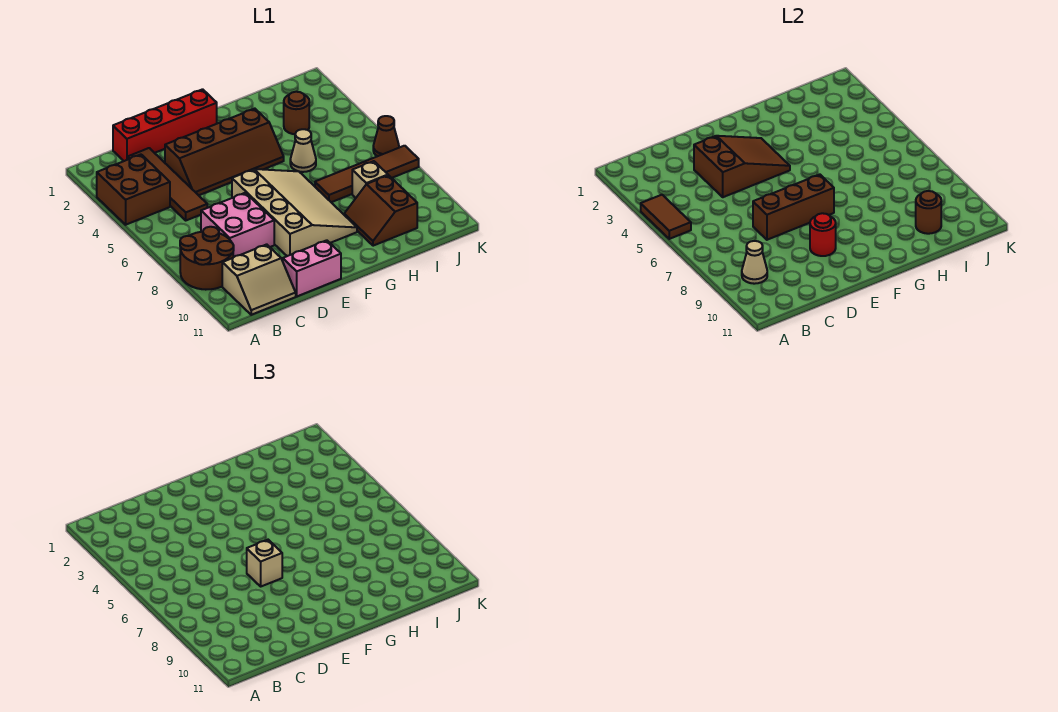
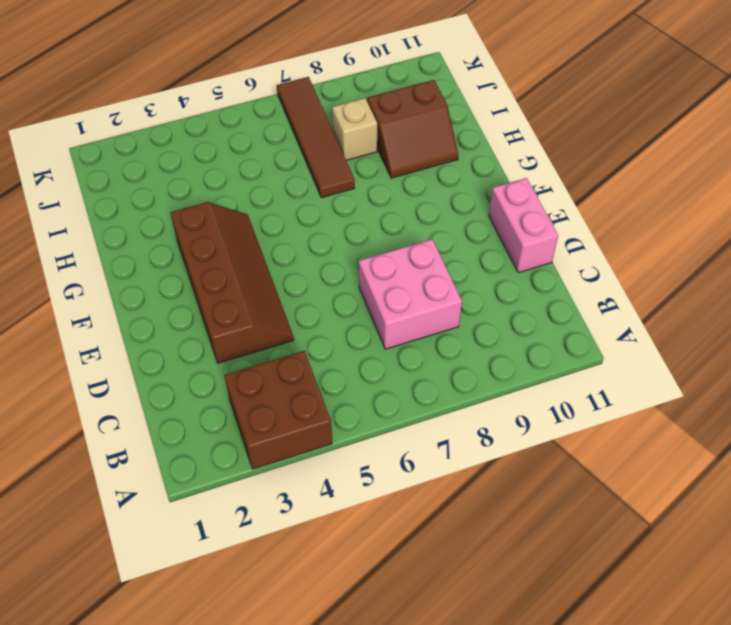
none -> brown round brick A8:B9 level 1
none -> tan slope B10:C11 level 1 top 10
none -> red brick C1:F1 level 1

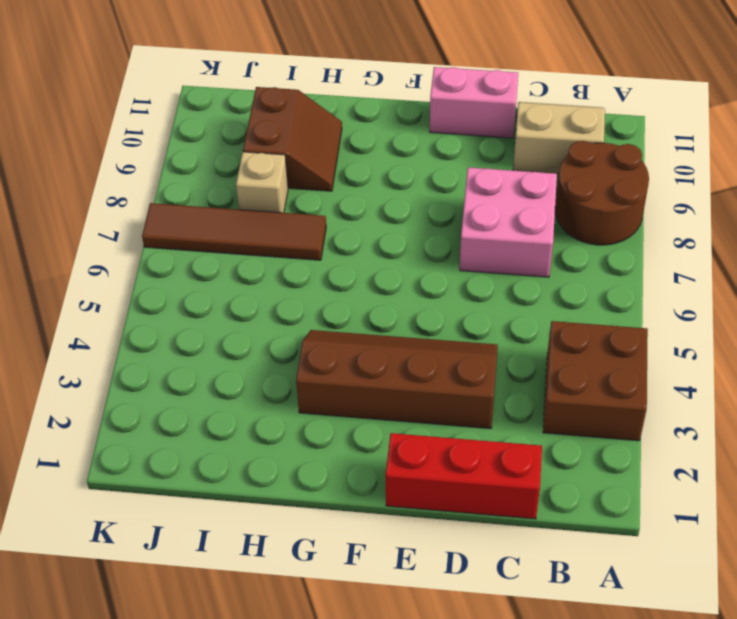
red brick C1:E1 level 1 -> red brick C1:F1 level 1
none -> brown tile C2:C5 level 1
none -> tan slope E6:G9 level 1 top E
none -> tan cone H5 level 1

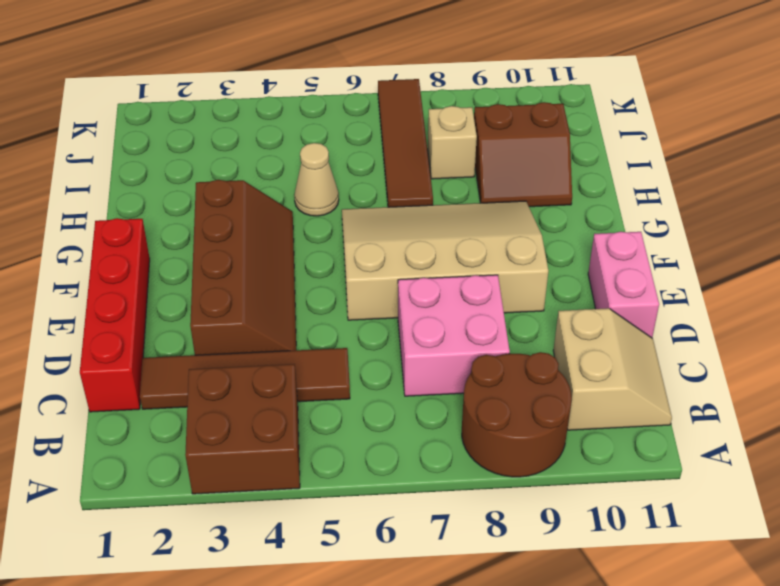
none -> brown round brick I3 level 1
none -> brown cone K6 level 1
none -> brown tile A4:A5 level 2

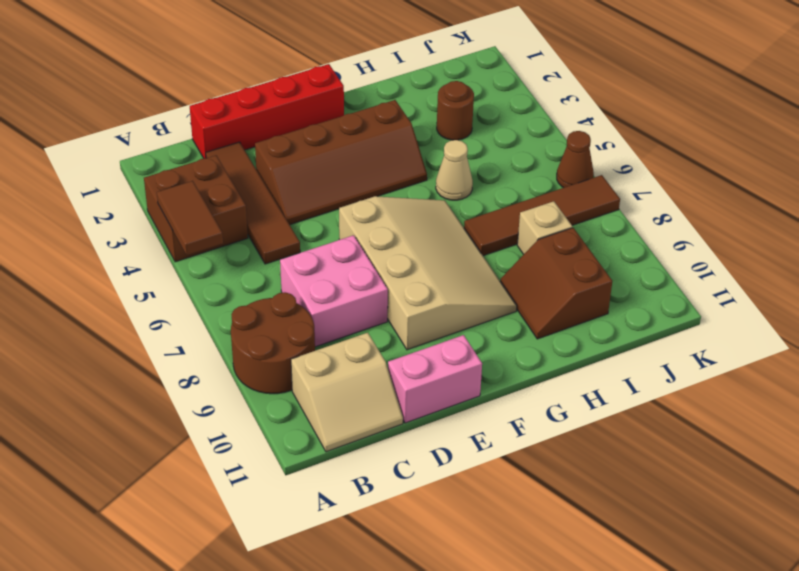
none -> tan cone B9 level 2
none -> brown slope D3:F4 level 2 top D
none -> brown brick D7:F7 level 2

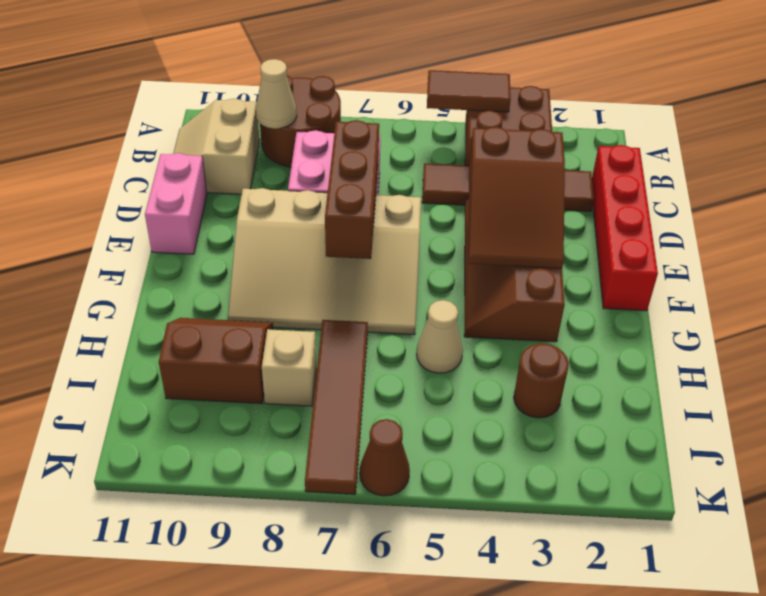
none -> red round brick E9 level 2
none -> brown round brick I10 level 2
none -> tan brick E7 level 3

